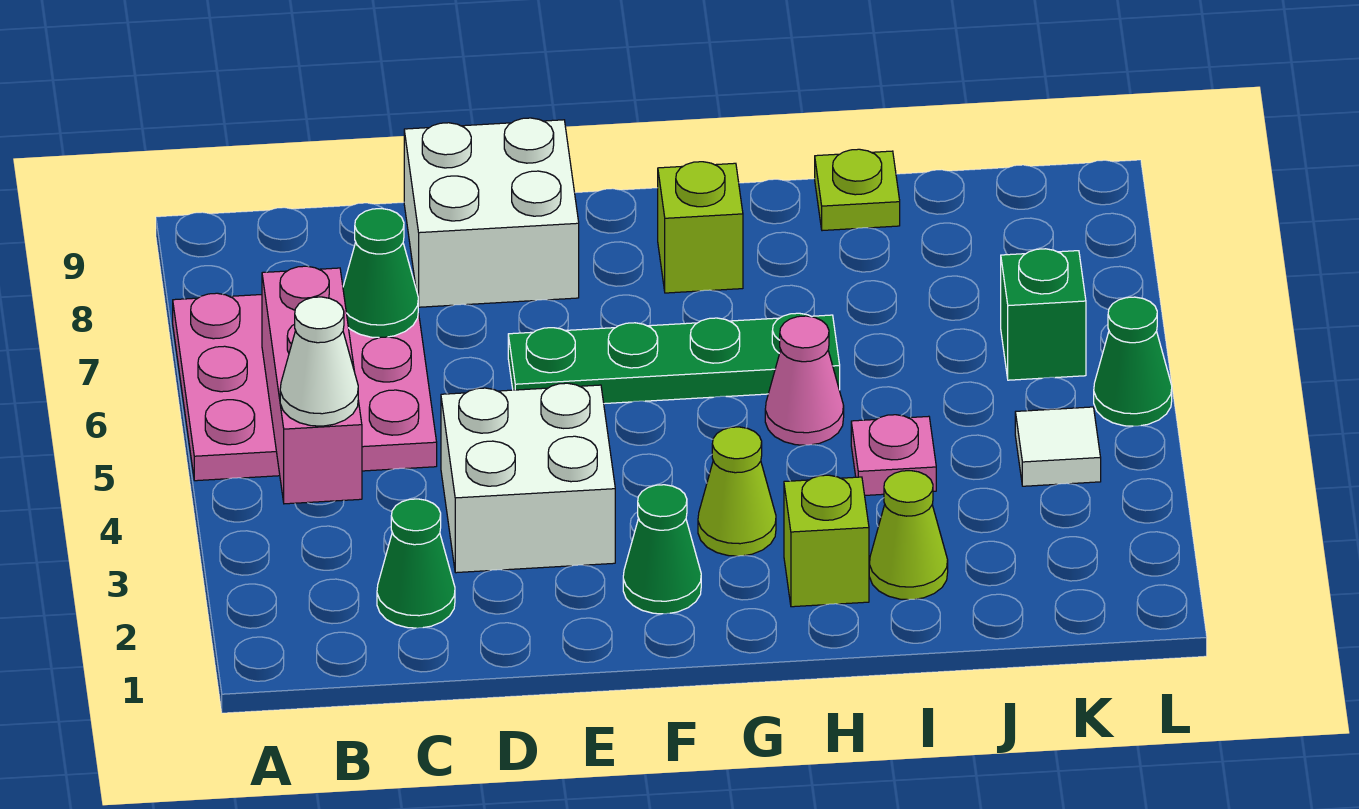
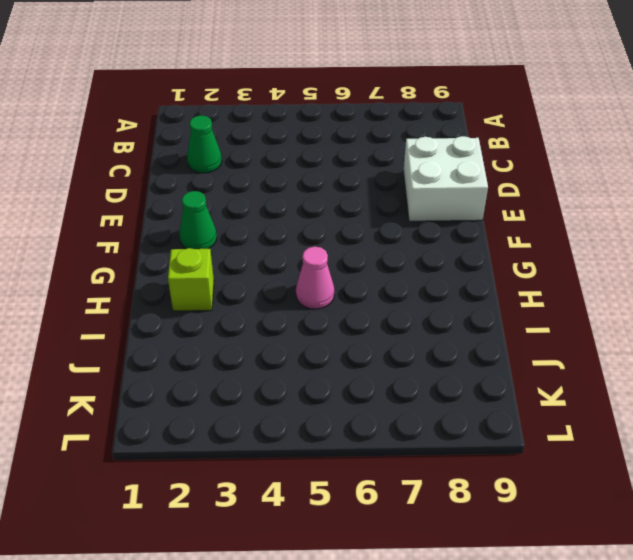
none -> pink plate A5:C7 level 1
none -> white brick D3:E4 level 1
none -> green plate E6:H6 level 1

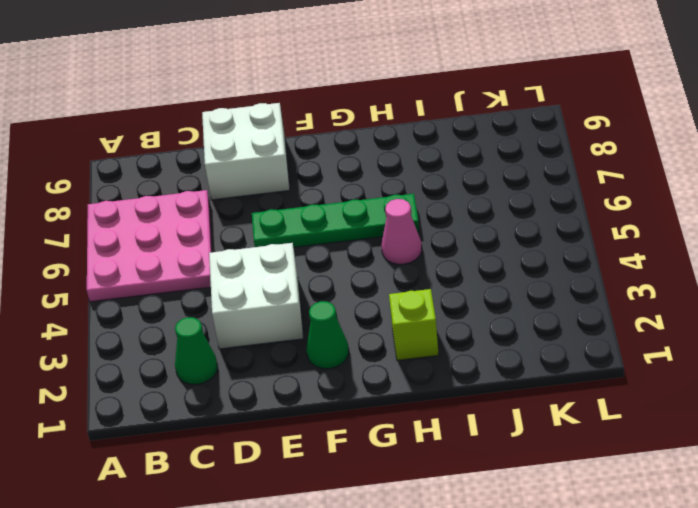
none -> lime cone G3 level 1
none -> lime brick G8 level 1
none -> lime cone I2 level 1

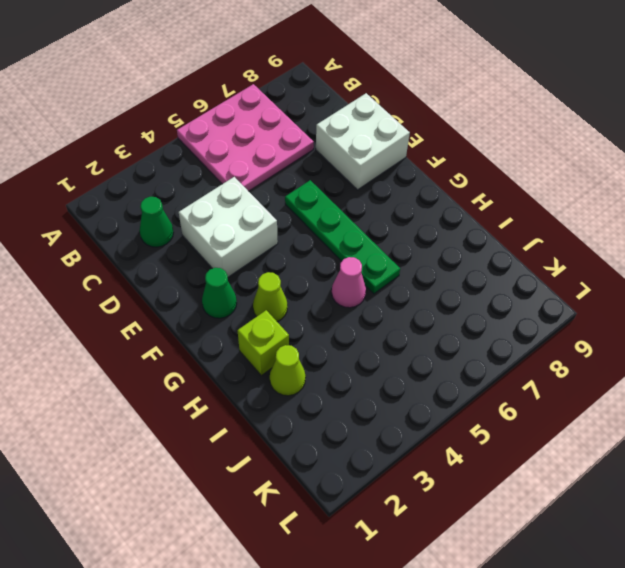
none -> lime brick G8 level 1
none -> pink plate I4 level 1
none -> lime plate I9 level 1

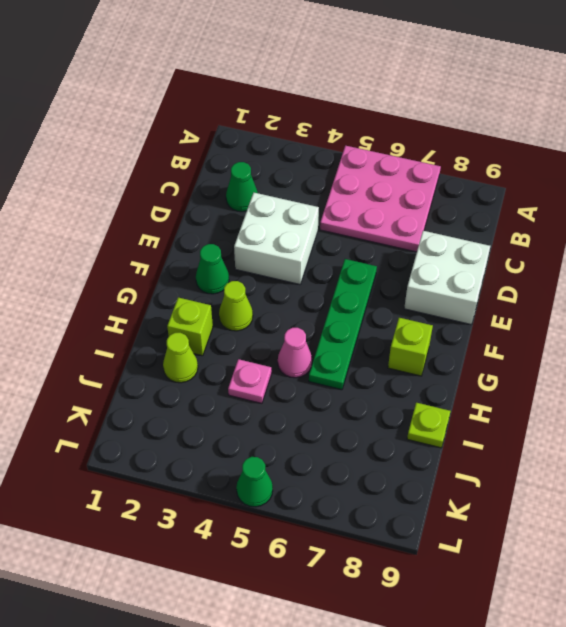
none -> white tile K4 level 1
none -> green brick K6 level 1
none -> pink brick B4:B6 level 2

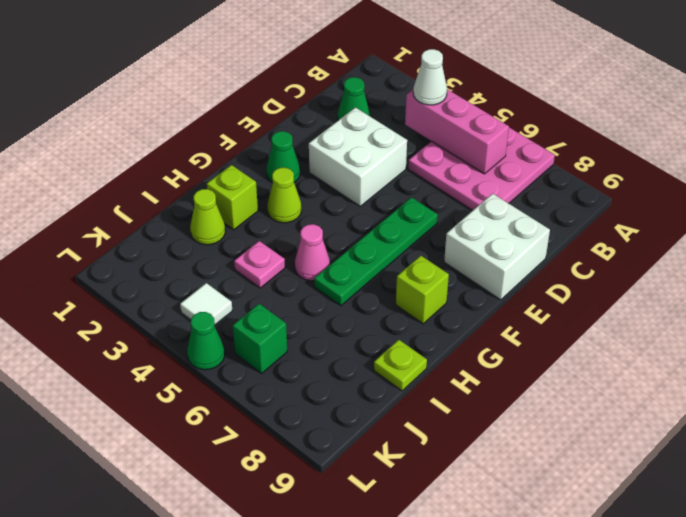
none -> green cone C7 level 2

